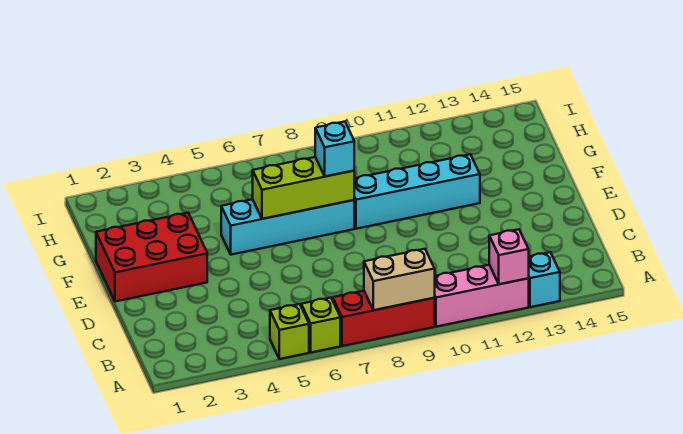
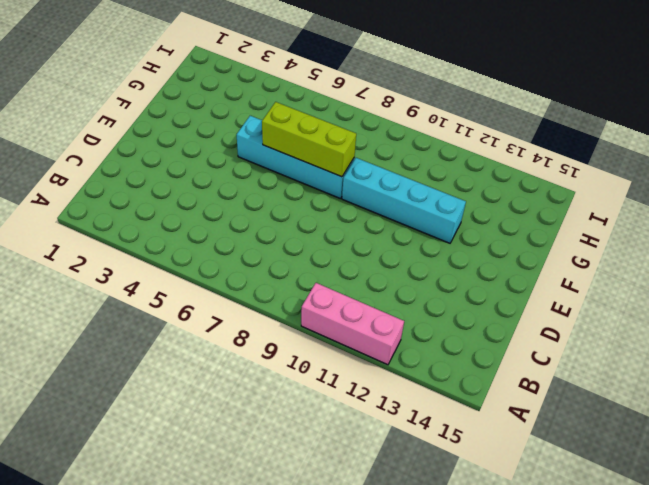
none -> lime brick A5 level 1
none -> lime brick A6 level 1
none -> red brick A7:A9 level 1

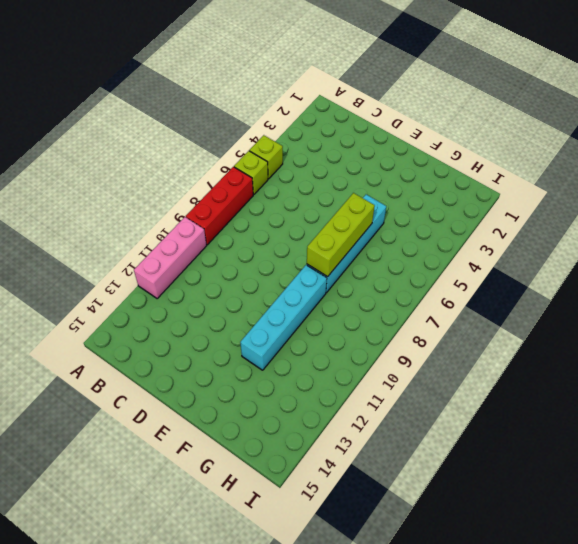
none -> cyan brick A13 level 1
none -> red brick E1:F3 level 1
none -> tan brick A8:A9 level 2

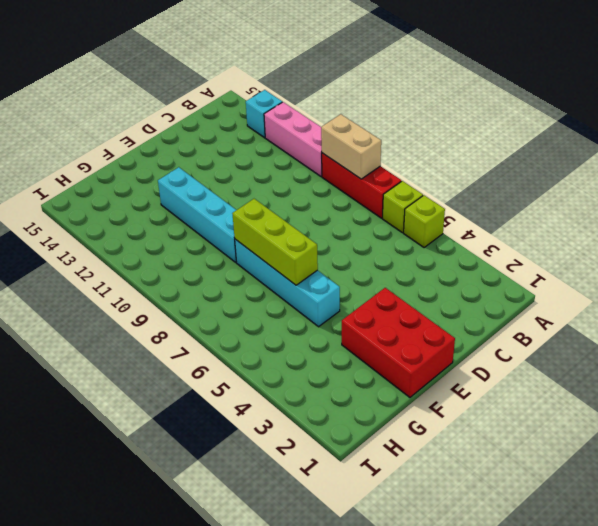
none -> pink brick A12 level 2
none -> cyan brick F8 level 3

